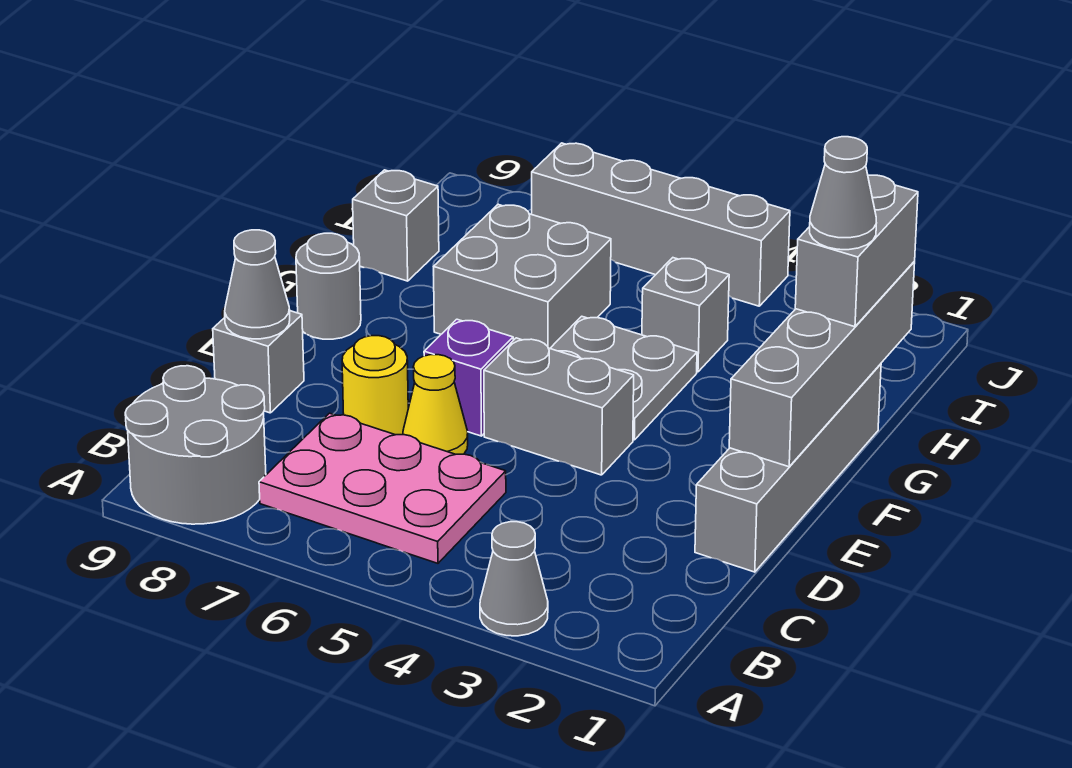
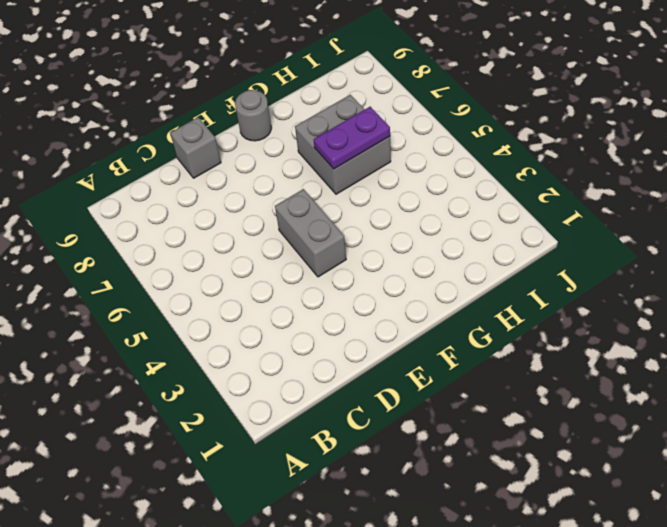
purple plate G6:H6 level 2 -> none
none -> grey cone A3 level 1
none -> grey round brick A8:B9 level 1
none -> pink plate B5:C7 level 1

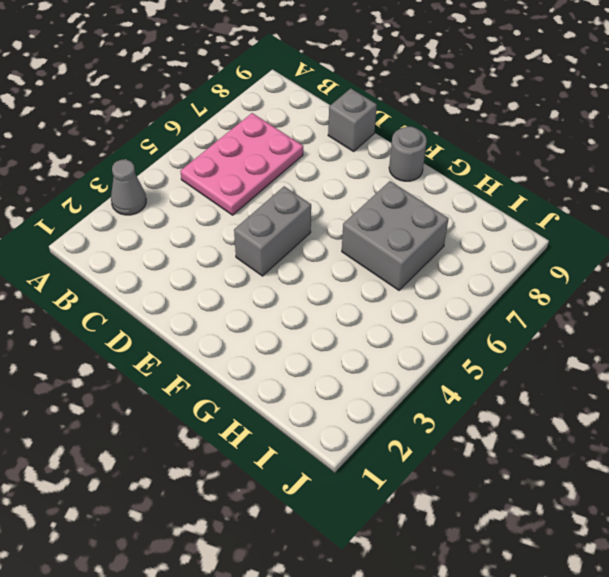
none -> grey round brick A8:B9 level 1
none -> grey brick D1:G1 level 1
none -> yellow cone D6 level 1

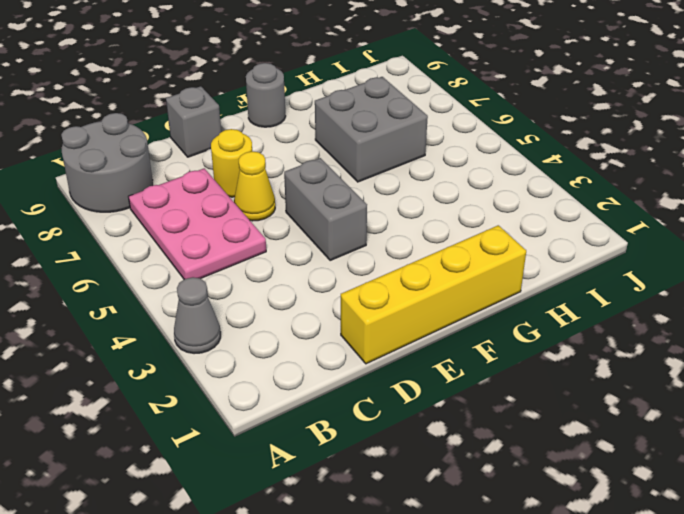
yellow brick D1:G1 level 1 -> grey brick D1:G1 level 1
none -> purple brick E6 level 1
none -> grey plate F4:G5 level 1
none -> grey brick H4 level 1

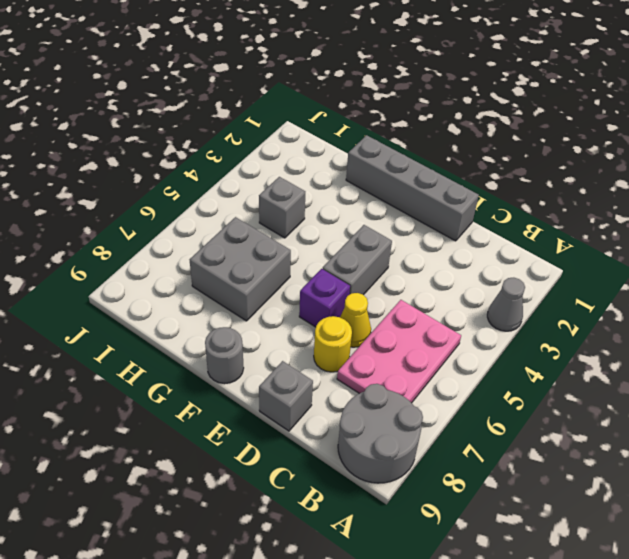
none -> grey plate F4:G5 level 1
none -> grey brick H9 level 1
none -> grey brick J4:J7 level 1

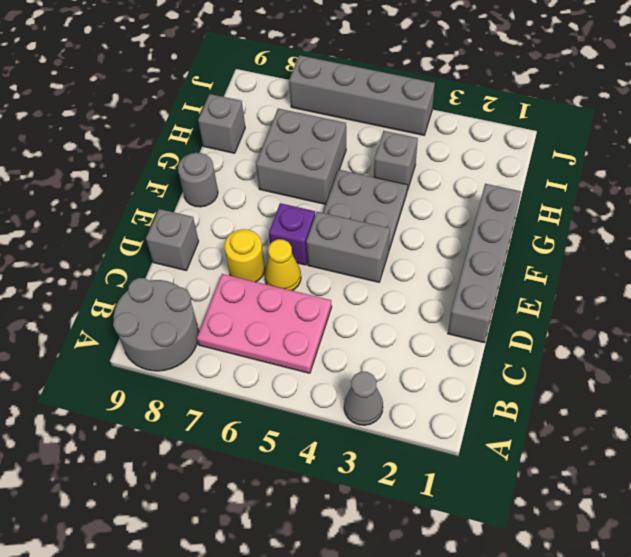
none -> grey cone D9 level 2
none -> grey brick E1:H1 level 2
none -> grey brick G1:H1 level 3

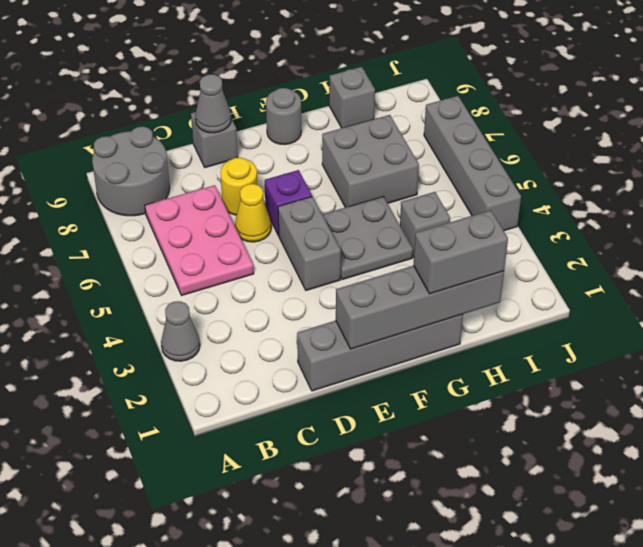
none -> grey cone G1 level 4

